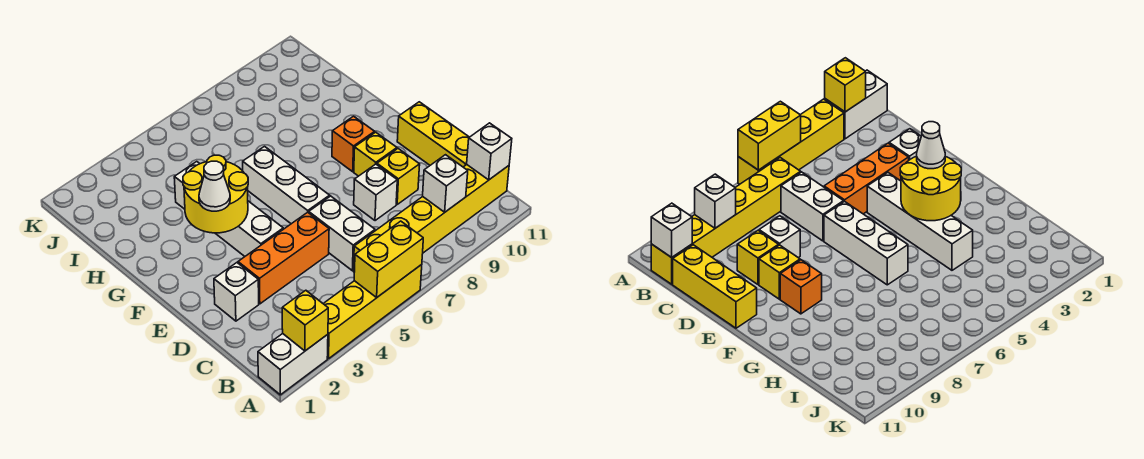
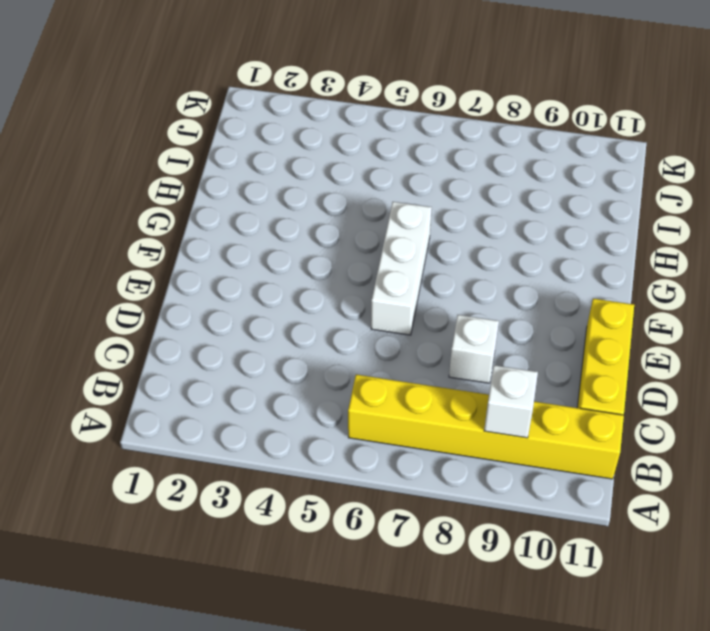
none -> white brick A1:A2 level 1
none -> yellow brick A3:A6 level 1
none -> white brick C6:D6 level 1

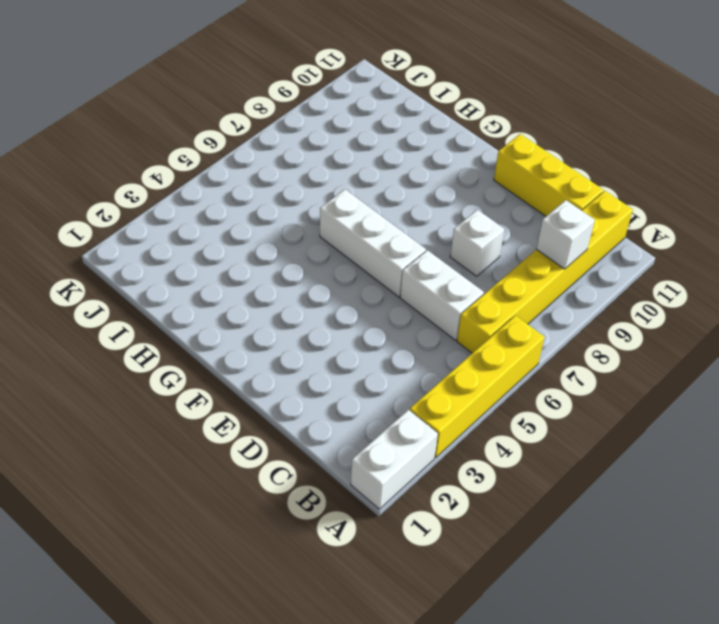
none -> white brick D2 level 1
none -> orange brick D3:D5 level 1
none -> yellow brick D9 level 1

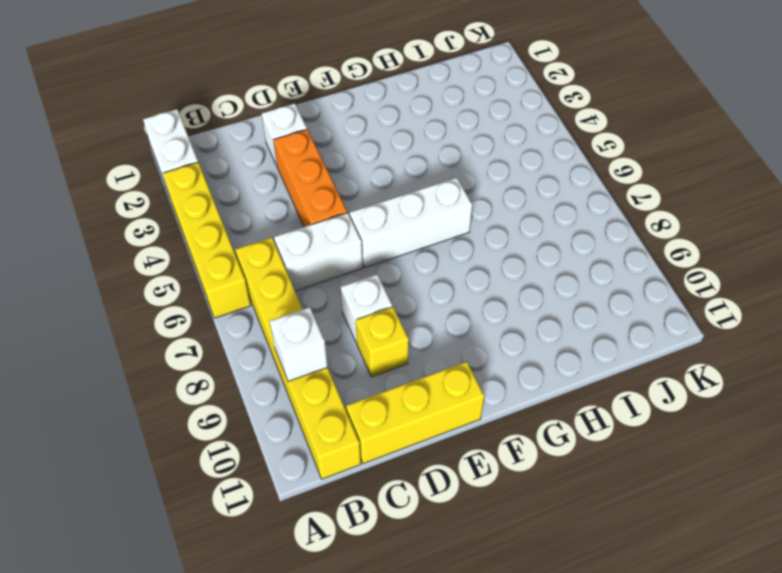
none -> white brick E4:H4 level 1
none -> yellow brick E9 level 1
none -> orange brick F9 level 1

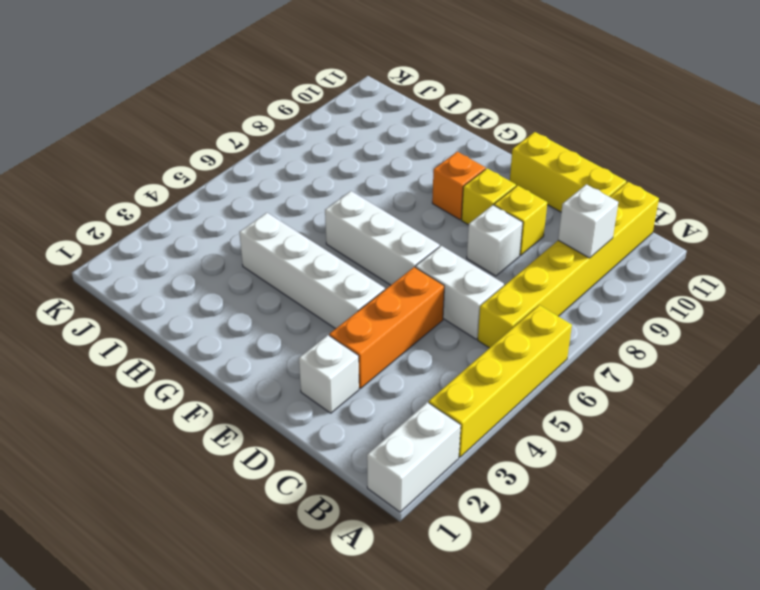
none -> yellow brick A2 level 2
none -> yellow brick A5:A6 level 2
none -> white brick B11 level 2

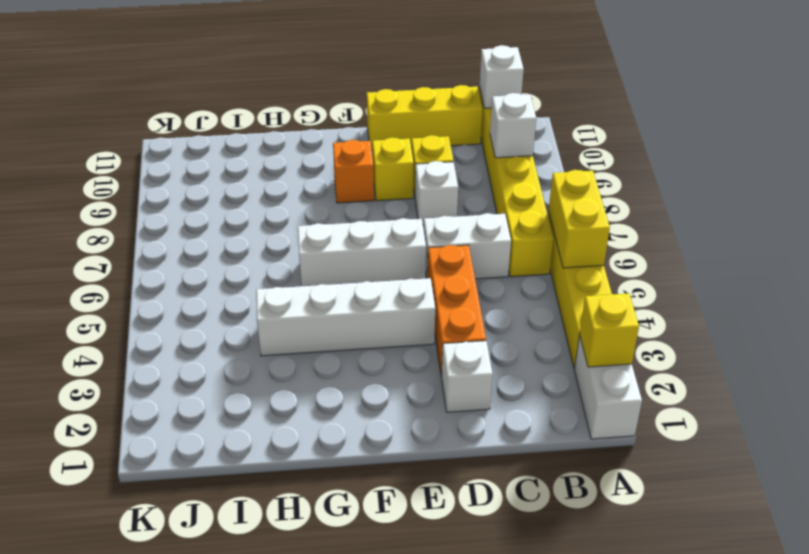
none -> yellow round brick F3:G4 level 2
none -> white cone F3 level 3

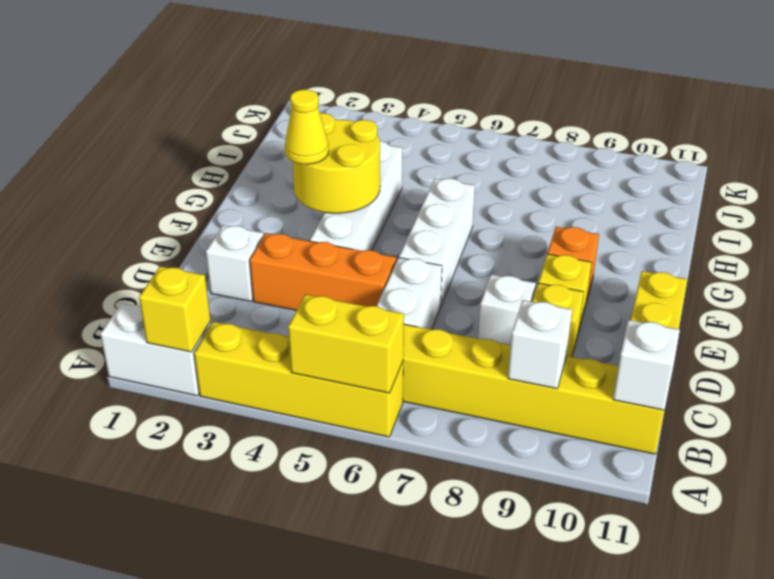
yellow cone F3 level 3 -> white cone F3 level 3

